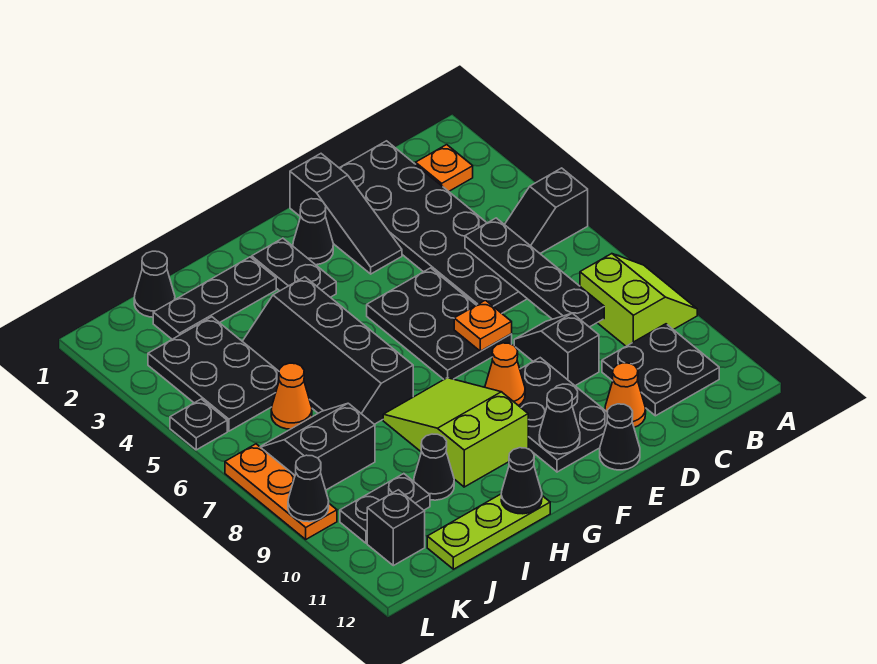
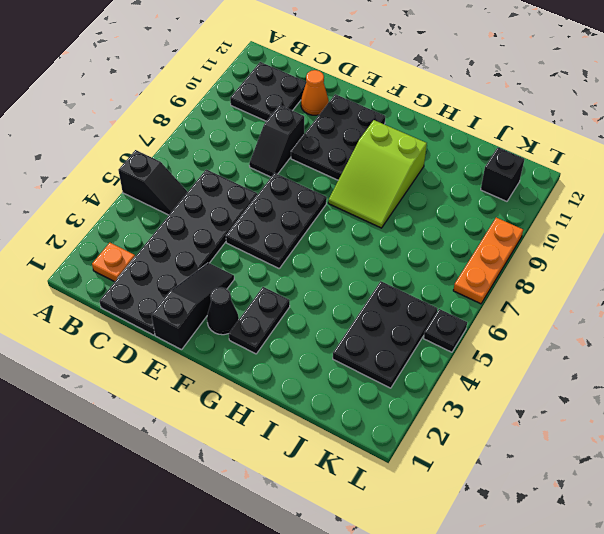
none -> lime slope A8:B9 level 1 top B
none -> black cone E12 level 1
none -> black plate H2:J2 level 1
none -> black slope H4:I7 level 1 top H

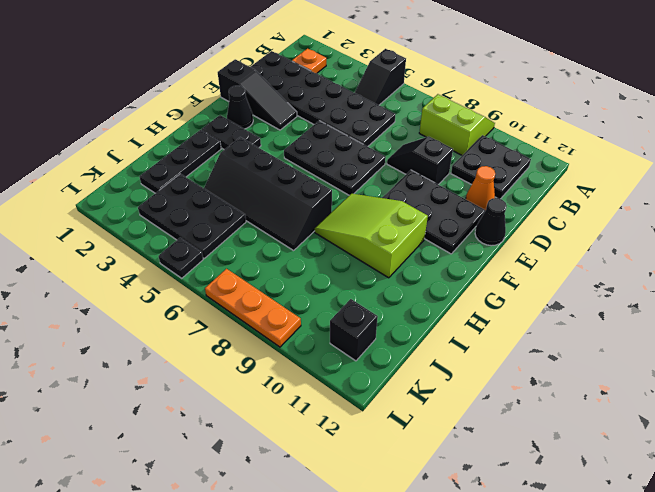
none -> lime plate H12:J12 level 1
none -> black cone I10 level 1
none -> black cone J1 level 1
none -> orange cone J6 level 1

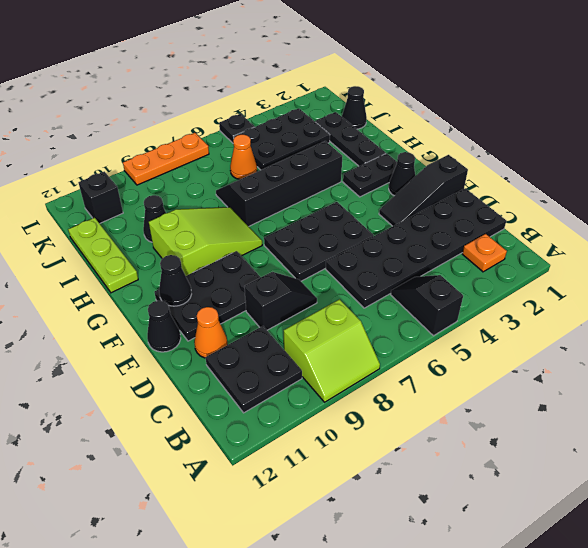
none -> black slope J7:K8 level 1 top 8
none -> black plate J10:K10 level 1
none -> black plate C5:C8 level 2
none -> orange plate E7 level 2

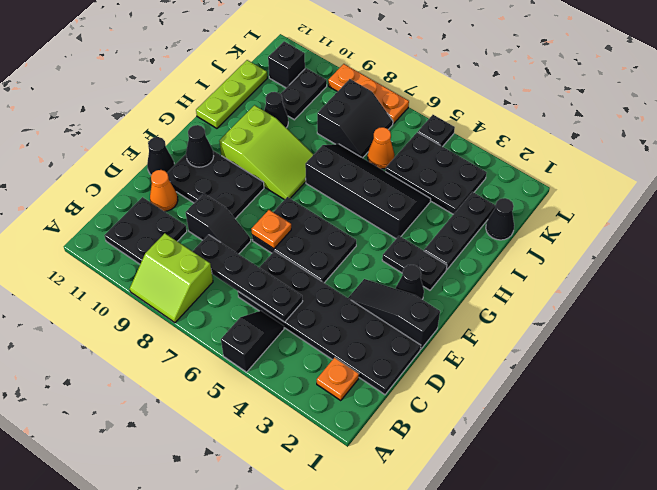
none -> orange cone F9 level 2
none -> black cone H12 level 2
none -> black cone L9 level 2

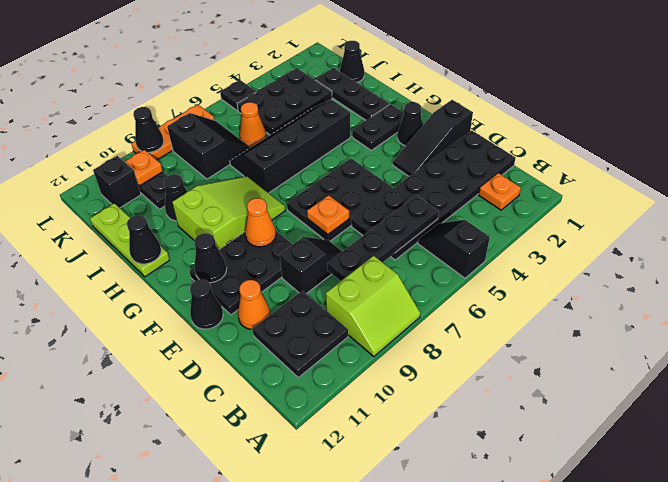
orange plate K10 level 2 -> none

